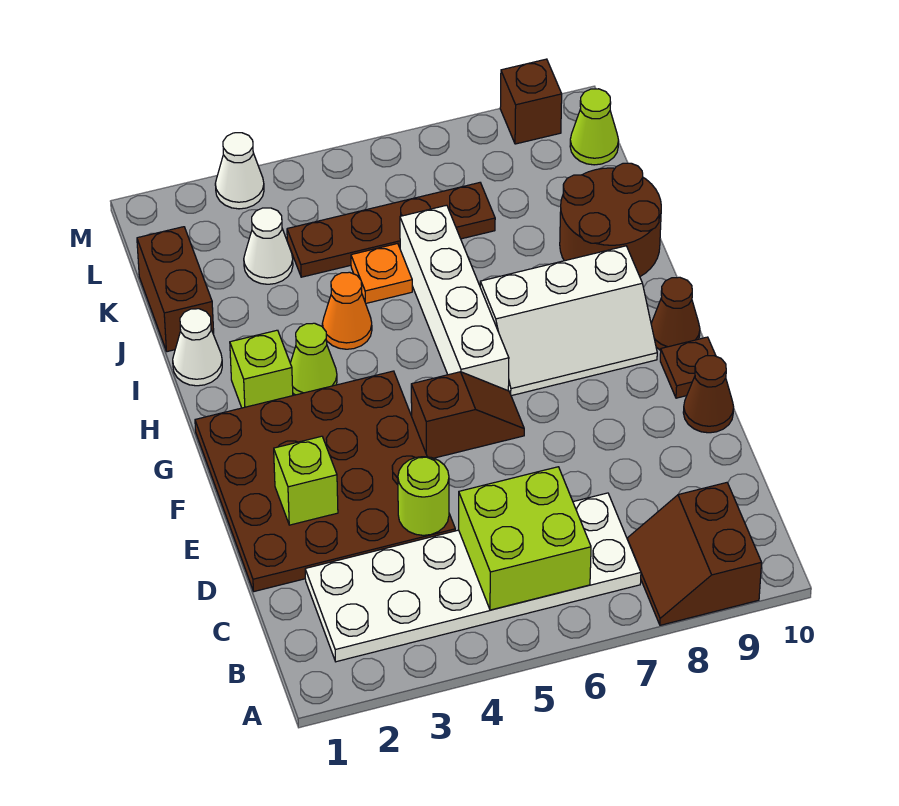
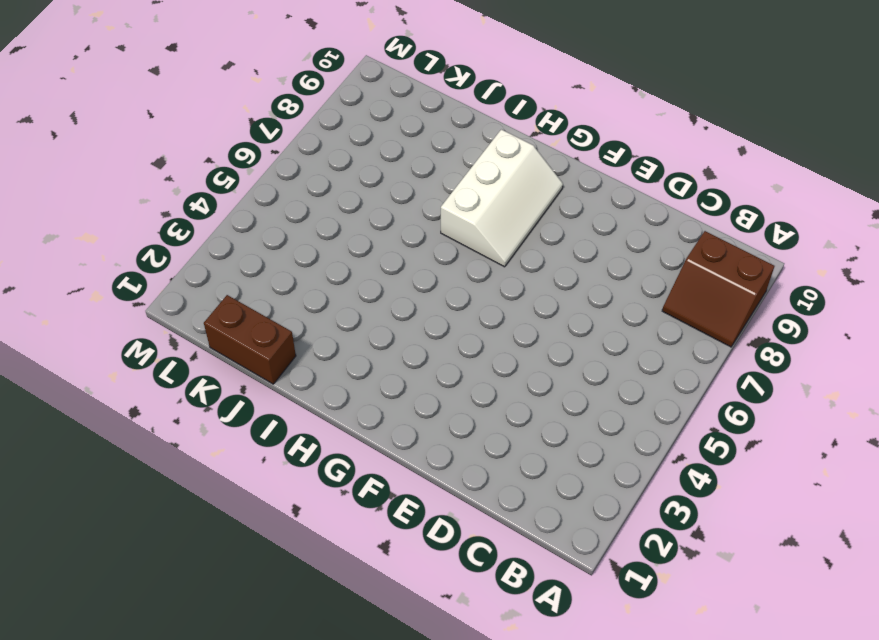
none -> white plate B2:C7 level 1
none -> brown plate D1:G4 level 1
none -> brown cone E10 level 1

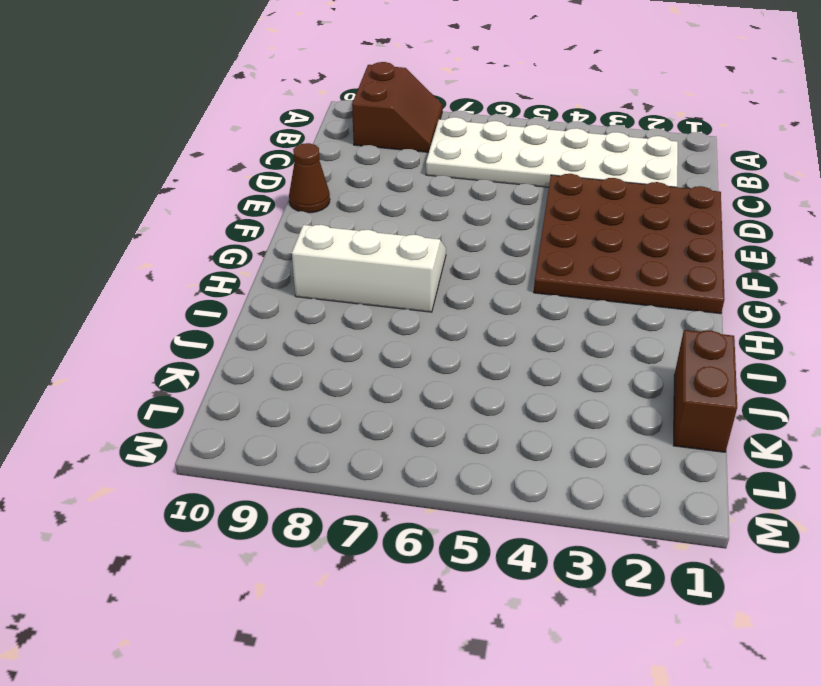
none -> brown slope F5:F6 level 1 top 5
none -> brown plate F10 level 1
none -> white brick G6:J6 level 1

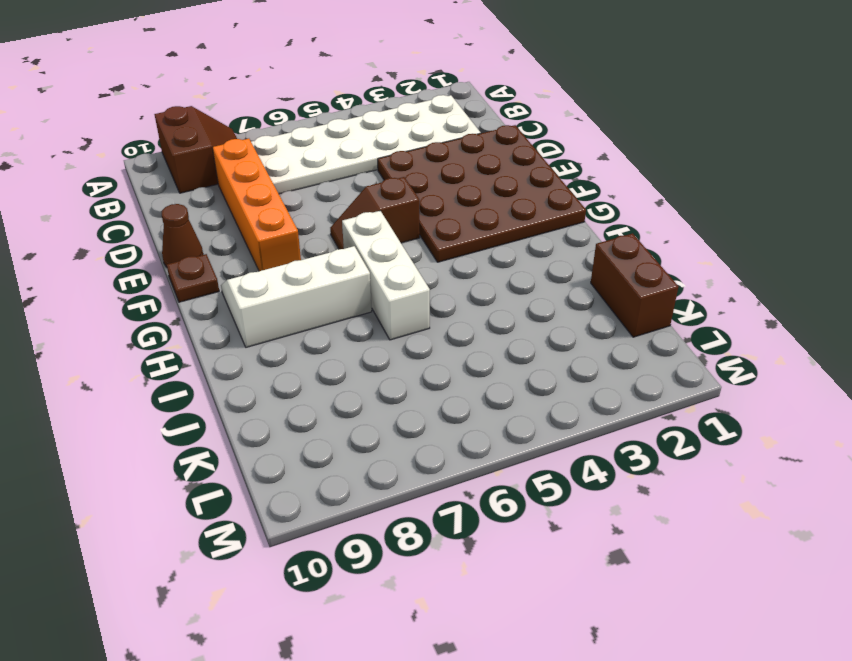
orange brick C8:F8 level 1 -> none
white brick G6:I6 level 1 -> white brick G6:J6 level 1
none -> brown cone G10 level 1
none -> lime brick H2 level 1
none -> lime cone H3 level 1

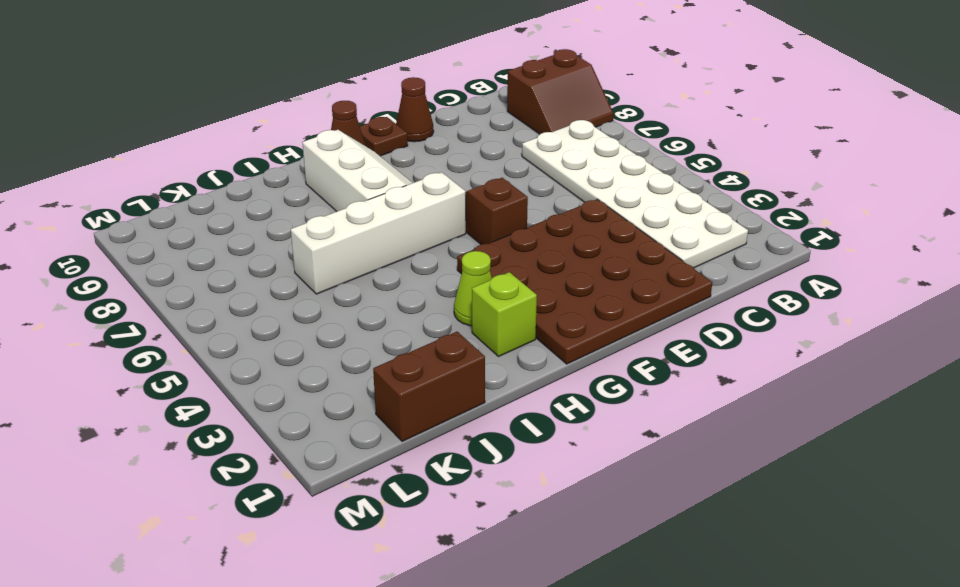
none -> white cone I1 level 1
none -> orange cone I4 level 1
none -> brown round brick I9:J10 level 1

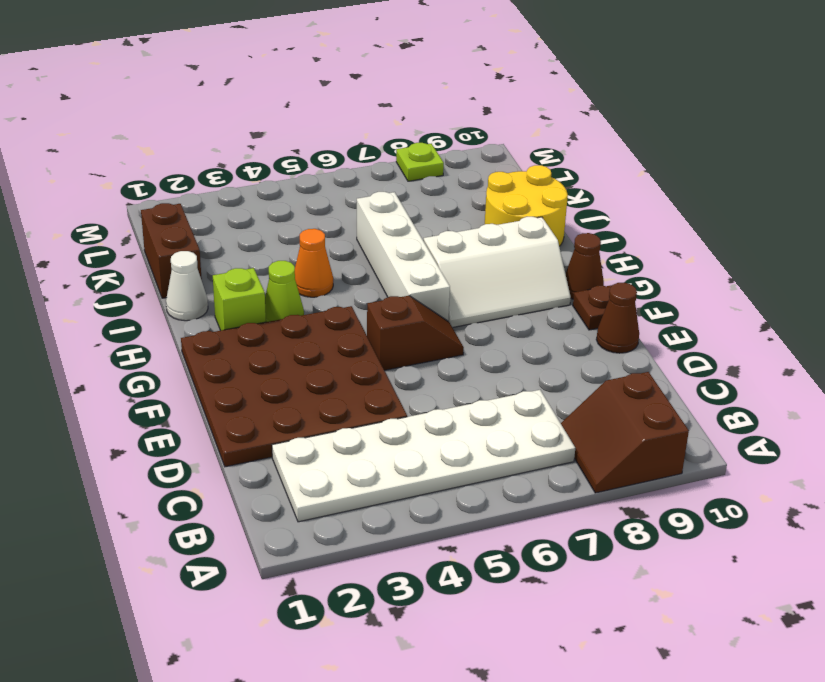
yellow round brick I9:J10 level 1 -> brown round brick I9:J10 level 1
lime plate M8 level 1 -> none
none -> orange plate J5 level 1
none -> white cone K3 level 1
none -> brown plate K4:K7 level 1

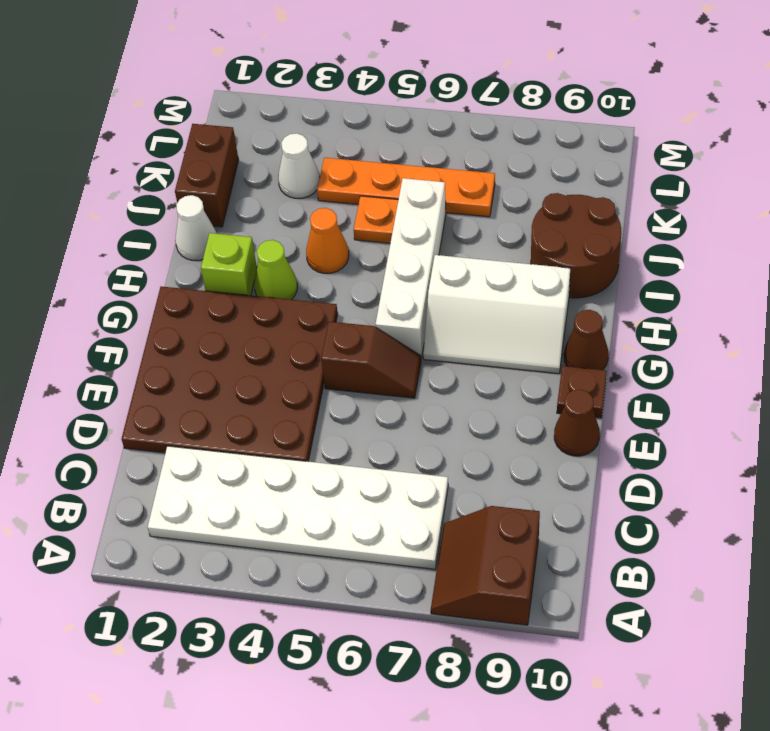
orange plate K4:K7 level 1 -> brown plate K4:K7 level 1
none -> lime cone L10 level 1
none -> white cone M3 level 1
none -> brown brick M9 level 1

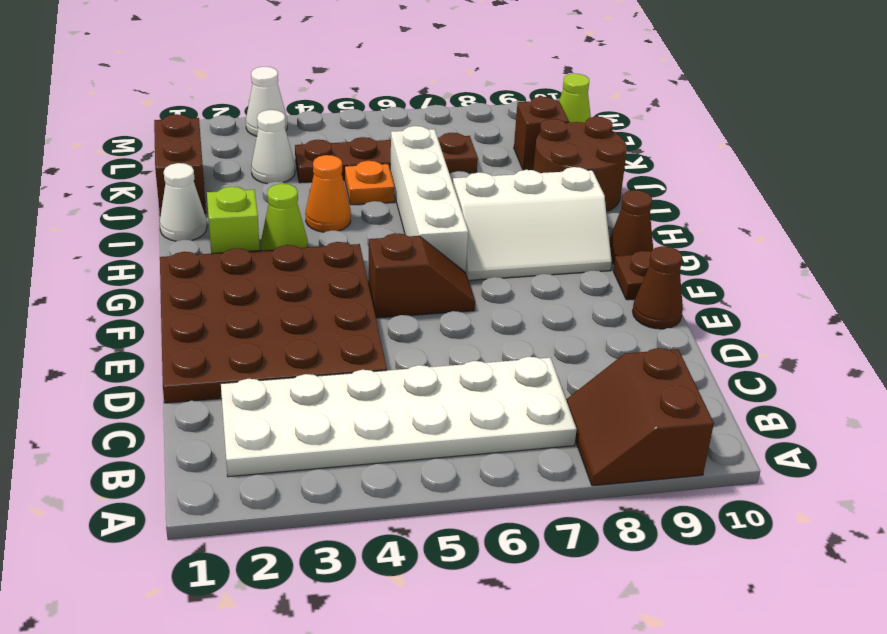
brown brick K9 level 1 -> brown brick M9 level 1
none -> lime brick B5:C6 level 2
none -> lime round brick D4 level 2
none -> lime brick E2 level 2

